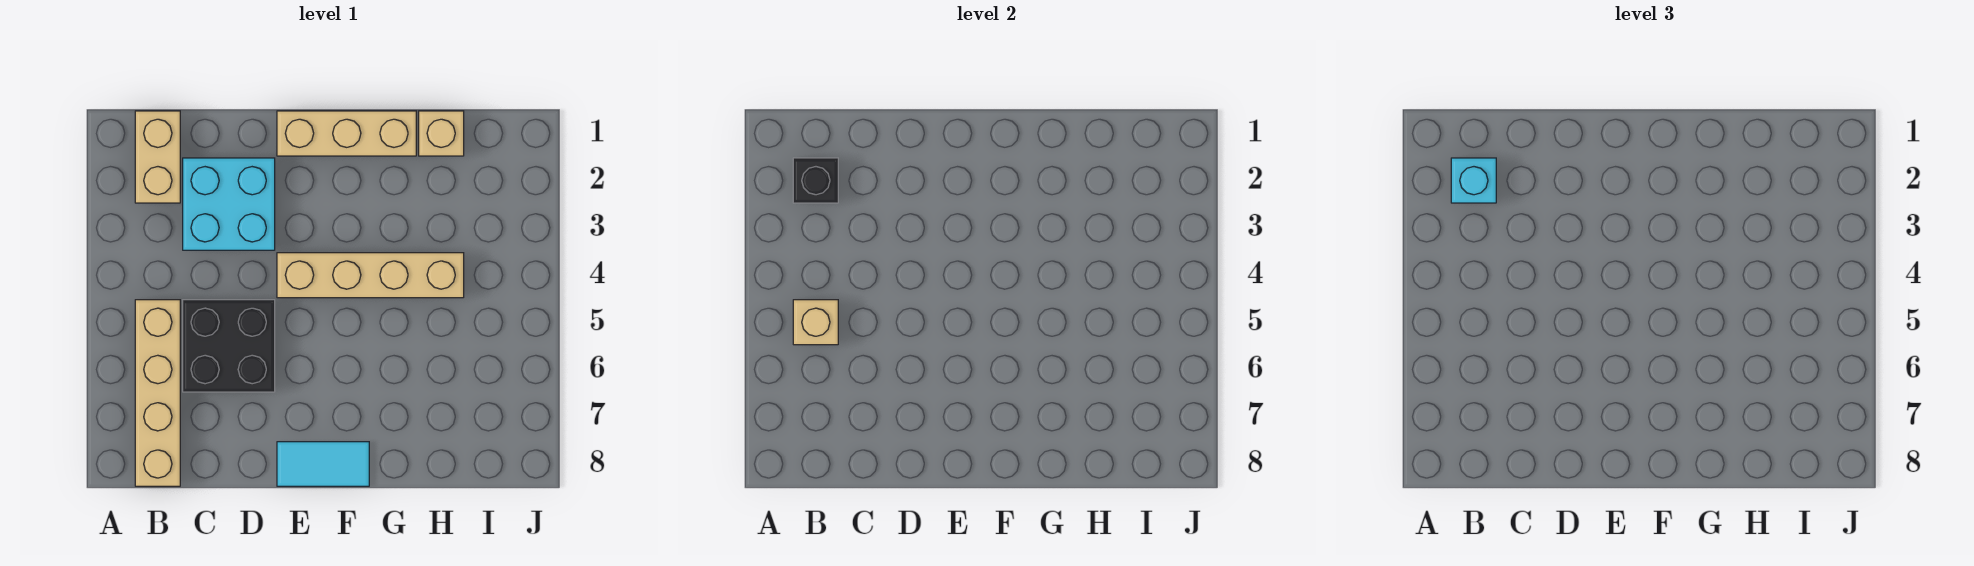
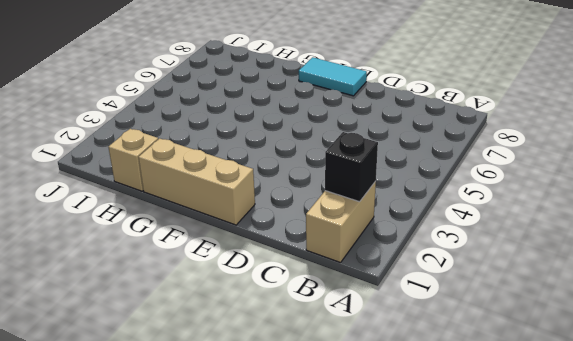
none -> tan brick B5:B8 level 1
none -> cyan brick C2:D3 level 1

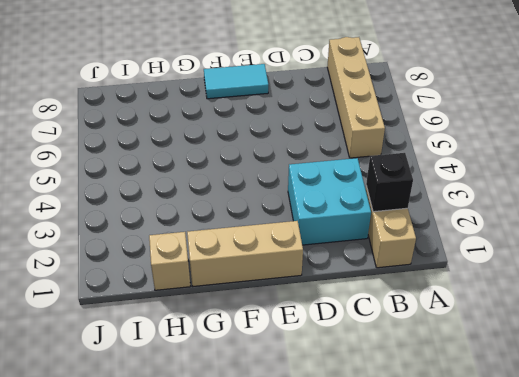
none -> black brick C5:D6 level 1
none -> tan brick E4:H4 level 1

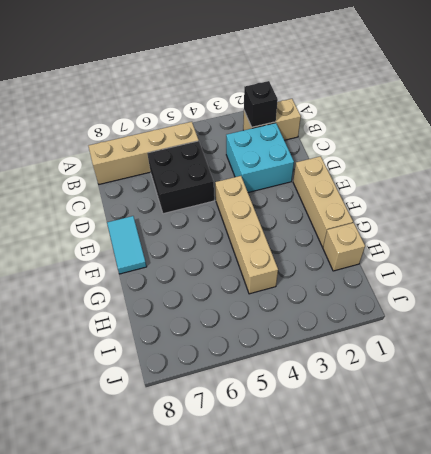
none -> tan brick B5 level 2
none -> cyan brick B2 level 3

